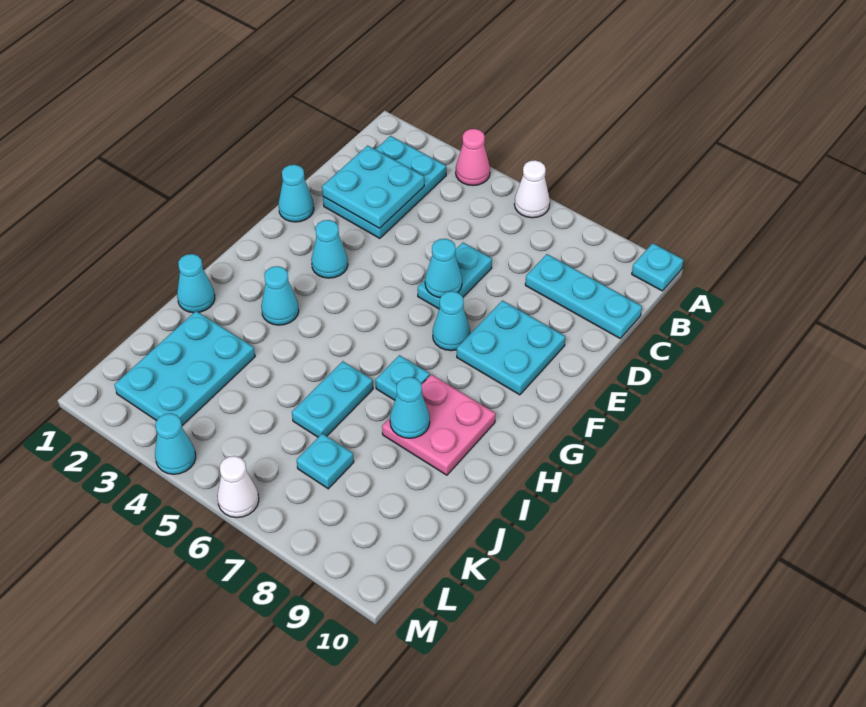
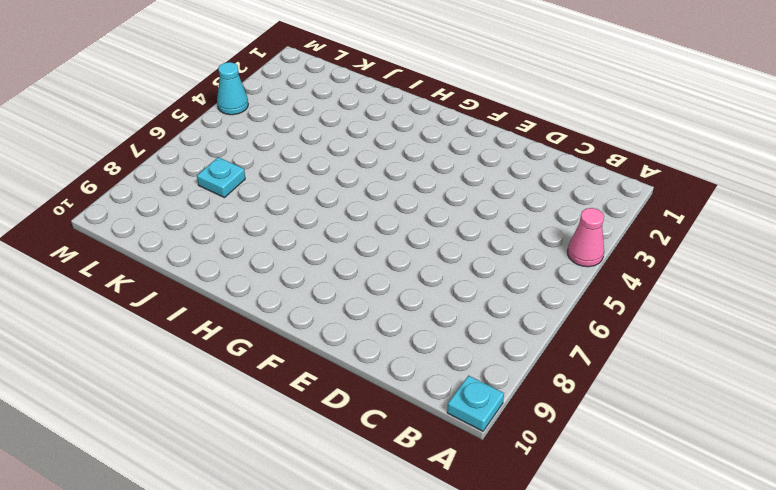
none -> white cone A6 level 1
none -> cyan plate B2:D3 level 1
none -> cyan plate C8:C10 level 1

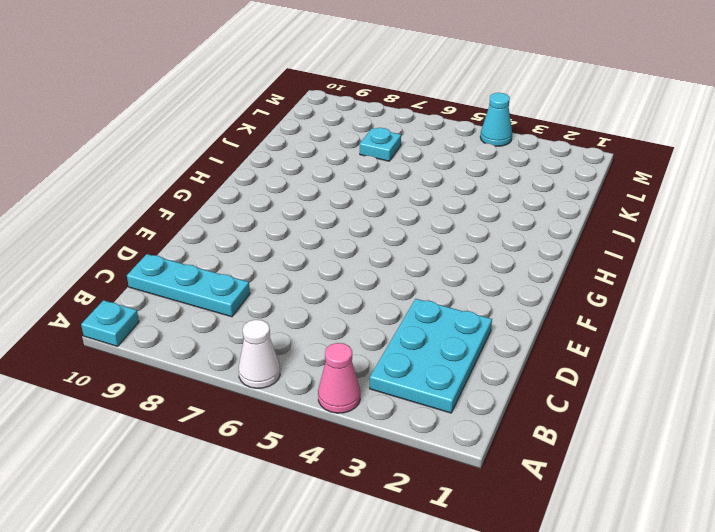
none -> cyan plate D6:E6 level 1
none -> cyan cone E1 level 1
none -> cyan plate E8:F9 level 1

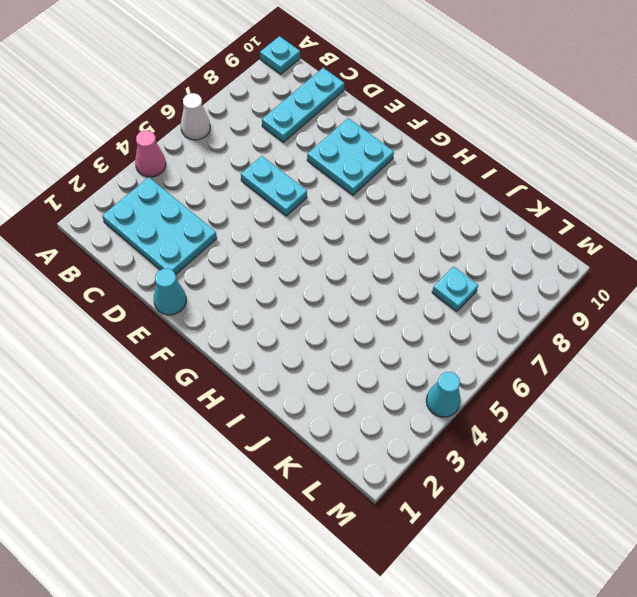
none -> cyan cone F3 level 1
none -> cyan cone F7 level 1
none -> cyan cone H3 level 1

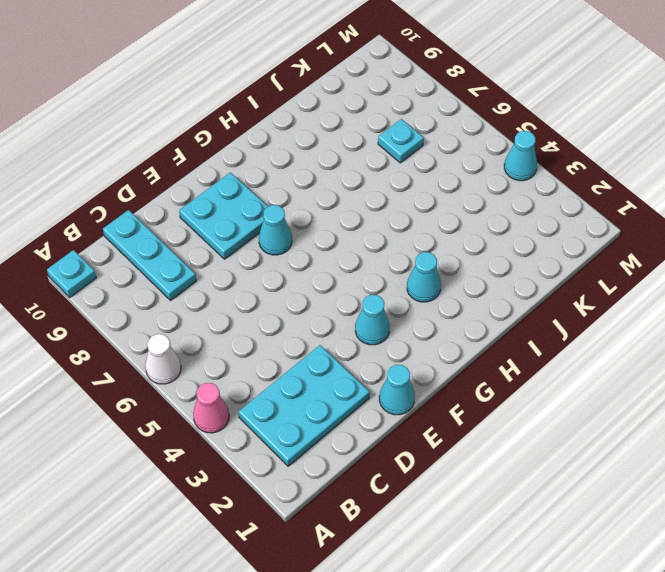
none -> cyan plate D6:E6 level 1
none -> cyan plate H7 level 1
none -> pink plate H8:I9 level 1

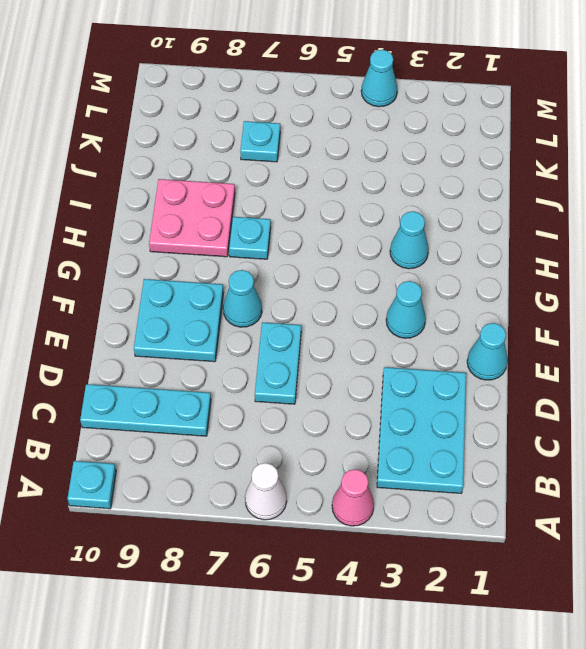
none -> cyan cone I1 level 1
none -> cyan plate I6:J6 level 1
none -> cyan plate J2:L3 level 1

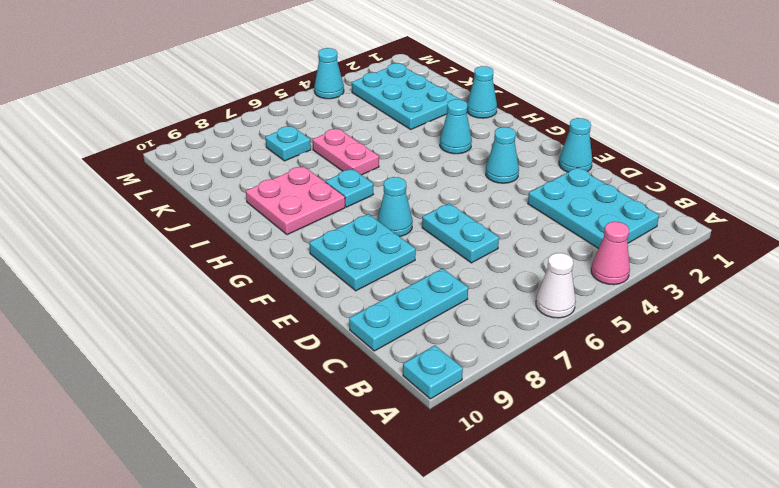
pink plate I6:J6 level 1 -> cyan plate I6:J6 level 1
none -> white cone M6 level 1
none -> cyan plate C2:D3 level 2
none -> cyan cone E6 level 2

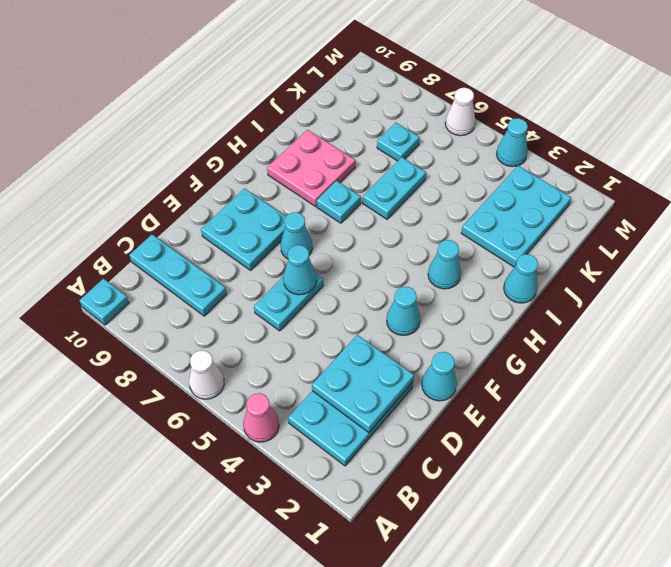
none -> cyan cone I8 level 2

